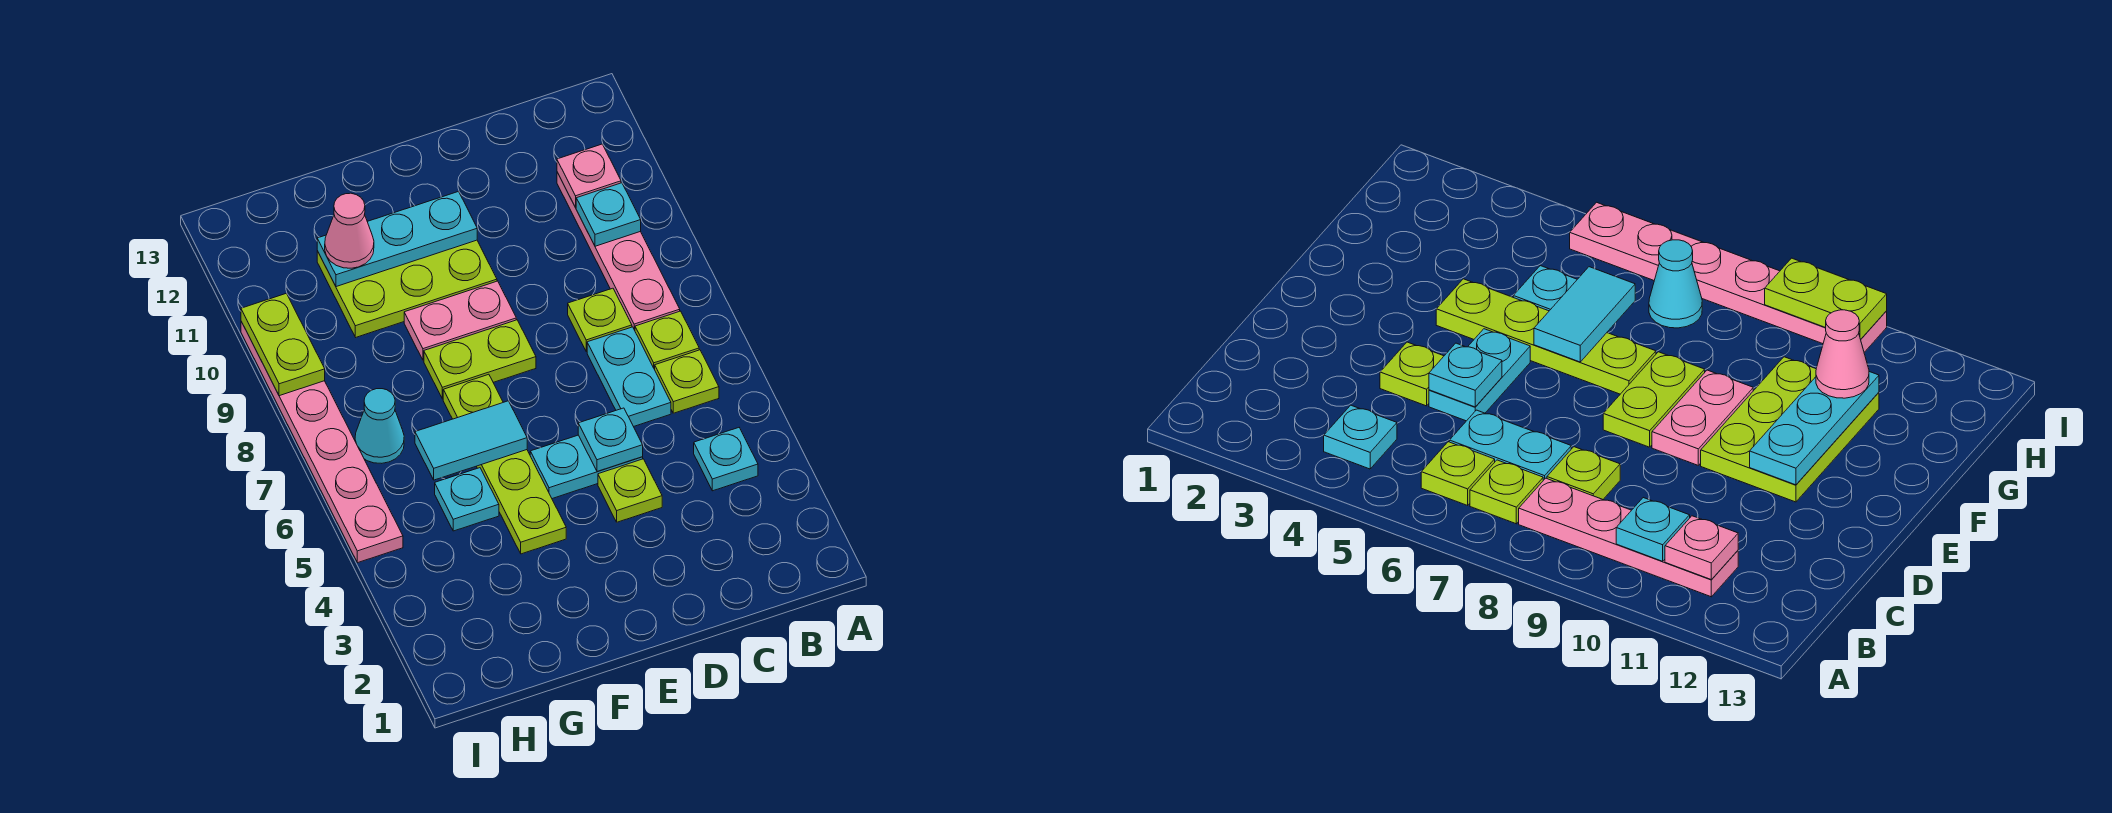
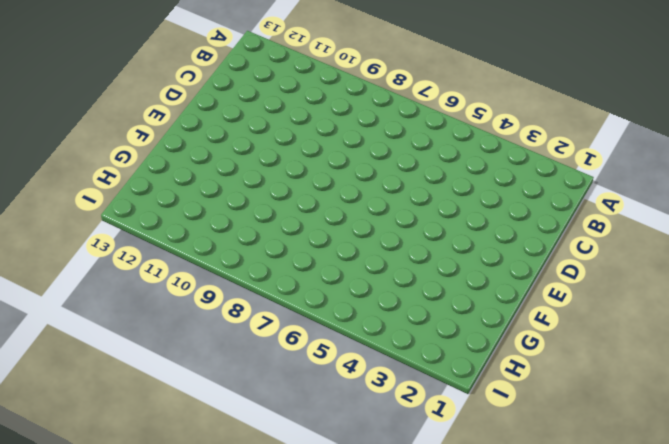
none -> cyan plate B4 level 1
none -> lime plate B6 level 1
none -> lime plate B7 level 1

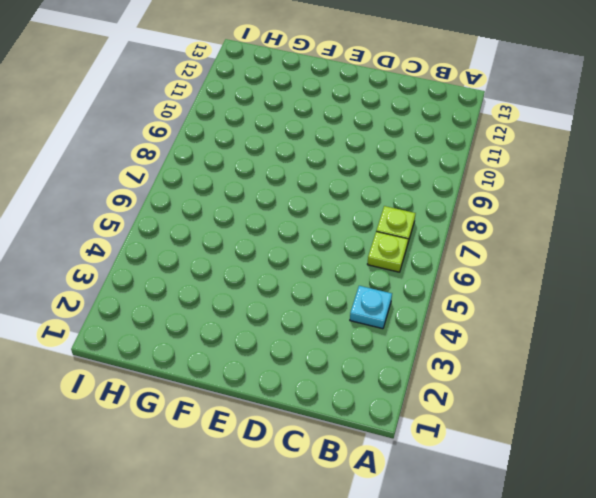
none -> pink plate B8:B11 level 1
none -> cyan plate C6:C7 level 1
none -> lime plate C8 level 1

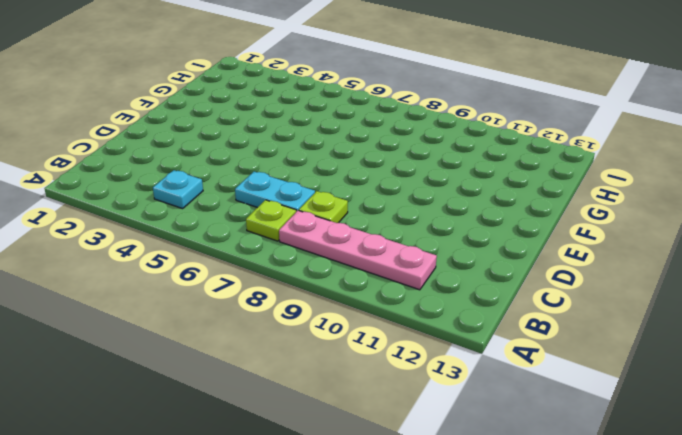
none -> lime plate B6 level 1
none -> lime plate D4 level 1
none -> cyan plate D5:E5 level 1

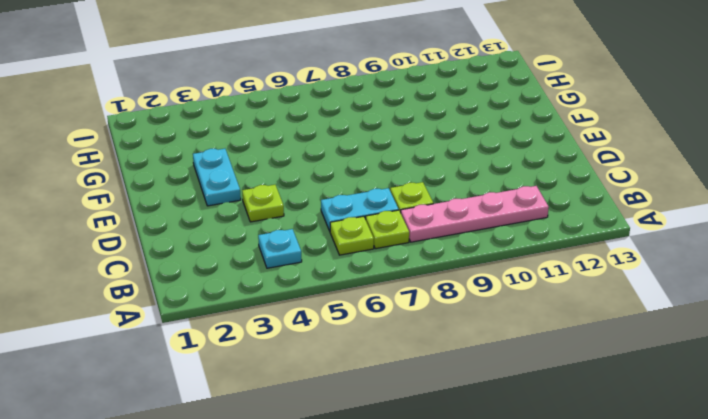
cyan plate E3:F3 level 1 -> cyan plate D5:E5 level 1
none -> lime plate E8:F8 level 1
none -> pink plate E9:F9 level 1
none -> lime plate E10:G11 level 1

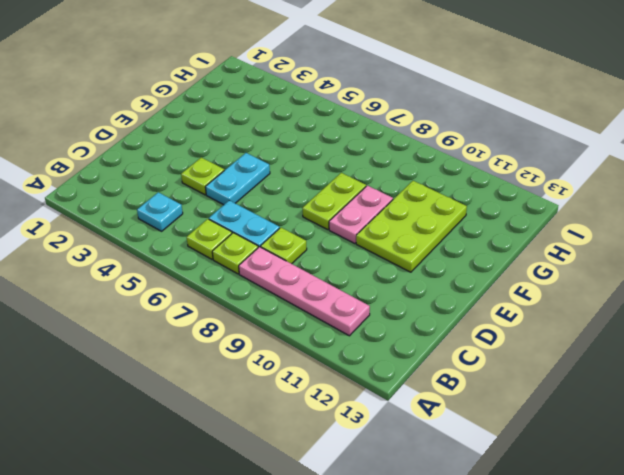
none -> lime plate F4:F7 level 1
none -> cyan plate G5 level 1
none -> cyan cone H7 level 1

